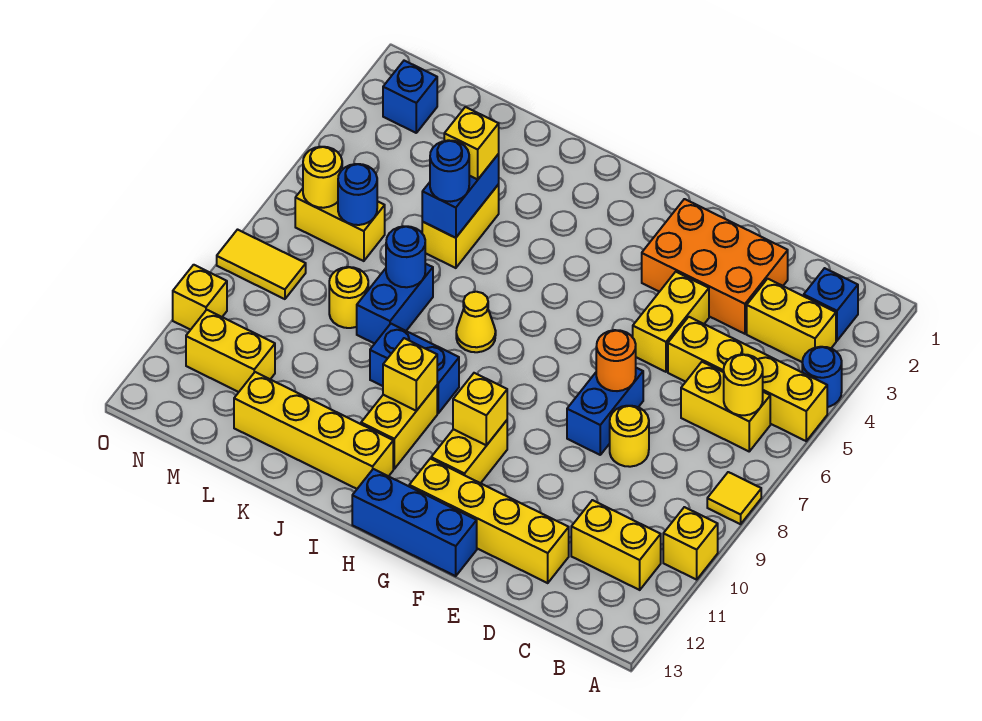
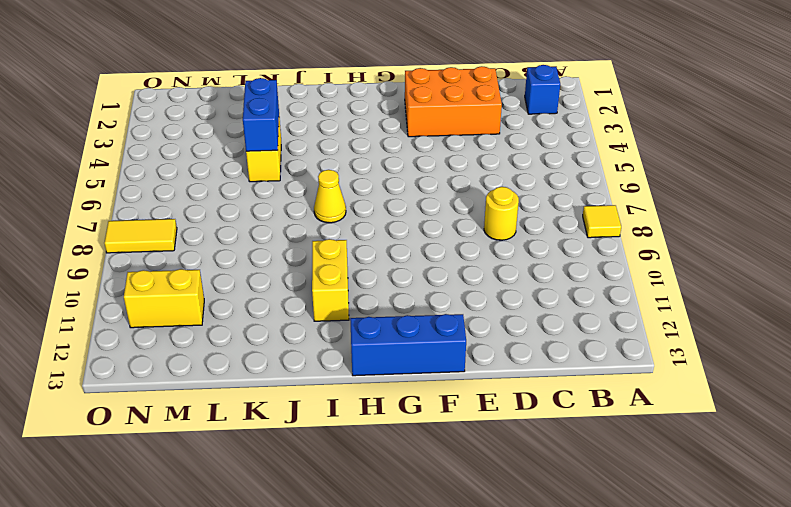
none -> blue round brick A4 level 1
none -> yellow brick A5:D5 level 1
none -> yellow brick A10 level 1
none -> yellow brick B3:C3 level 1

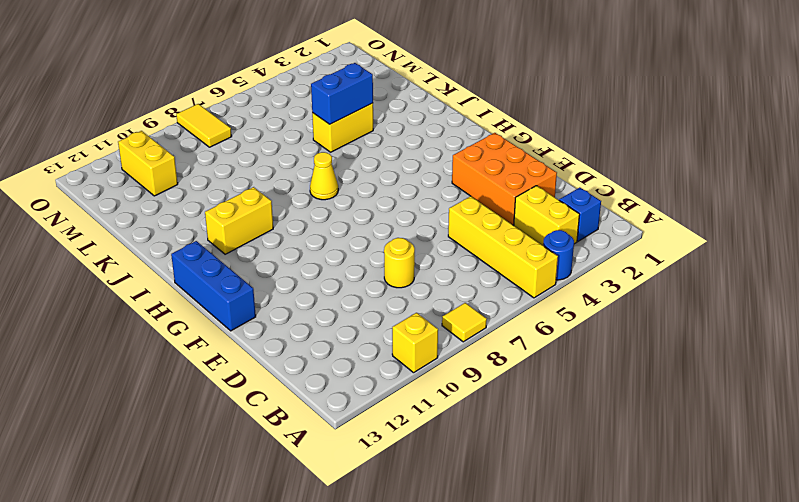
none -> yellow brick B6:C6 level 1
none -> yellow brick B11:C11 level 1
none -> yellow brick D12:G12 level 1
none -> yellow brick E4:E5 level 1

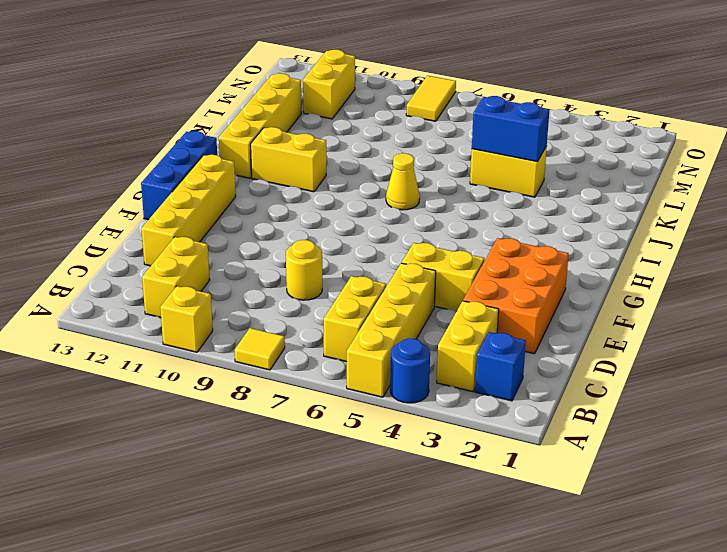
none -> blue brick E7:E8 level 1
none -> yellow brick G10:G11 level 1
none -> blue brick I9:J9 level 1
none -> blue brick K7:K8 level 1

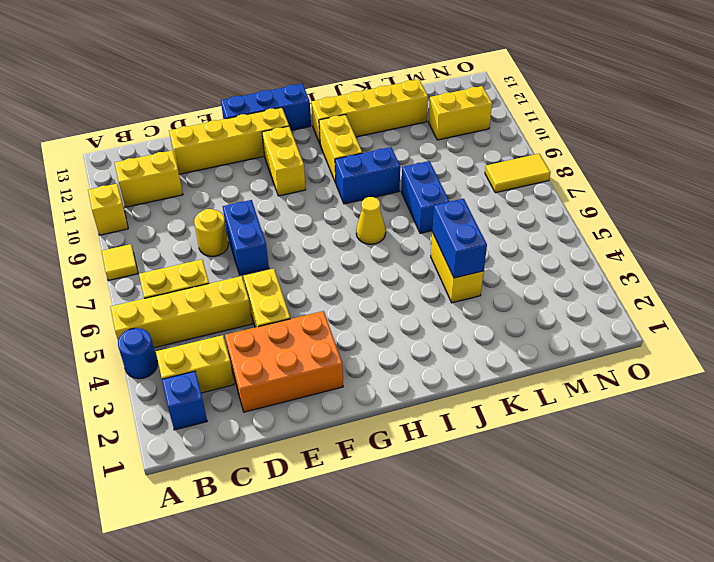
none -> yellow round brick L8 level 1
none -> yellow brick M6:N6 level 1
none -> blue brick N2 level 1
none -> yellow brick O10 level 1

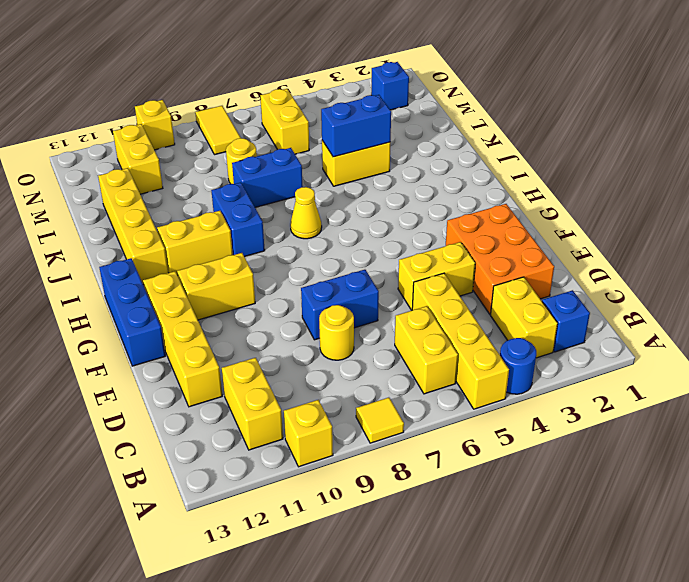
none -> yellow round brick B6 level 2
none -> orange round brick E7 level 2
none -> yellow brick G10 level 2
none -> yellow brick I10 level 2

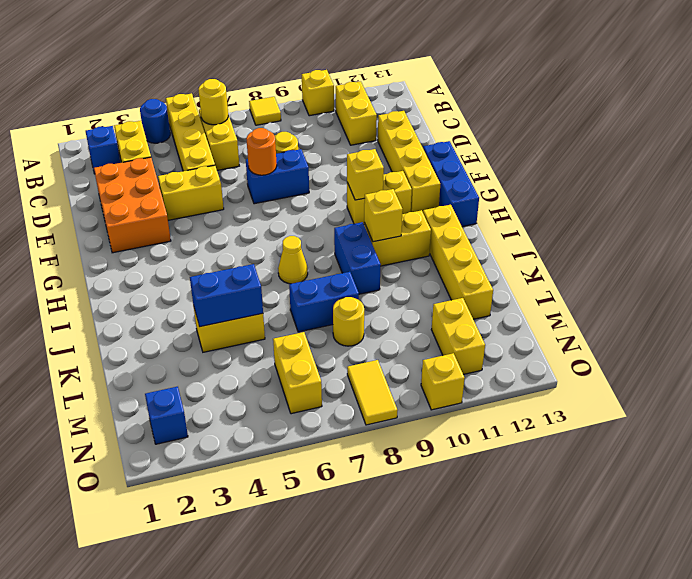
none -> blue round brick K7 level 2
none -> blue round brick M6 level 2
none -> yellow round brick N6 level 2
none -> yellow brick K4 level 3

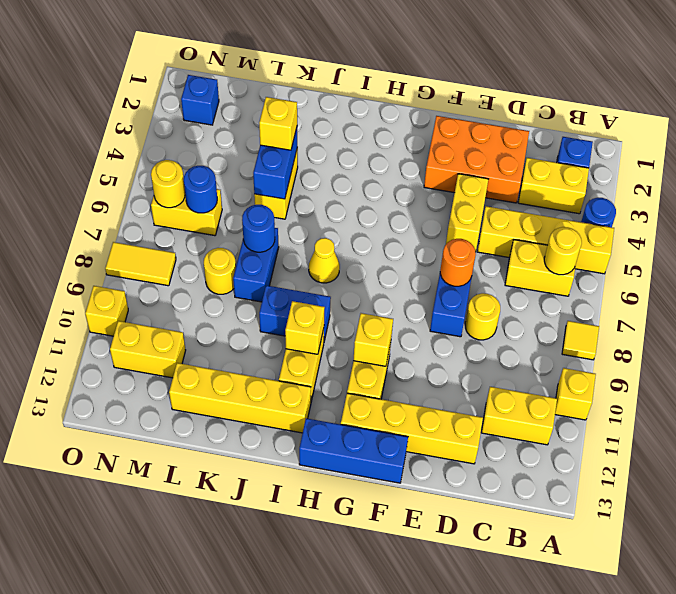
none -> blue round brick K5 level 3

